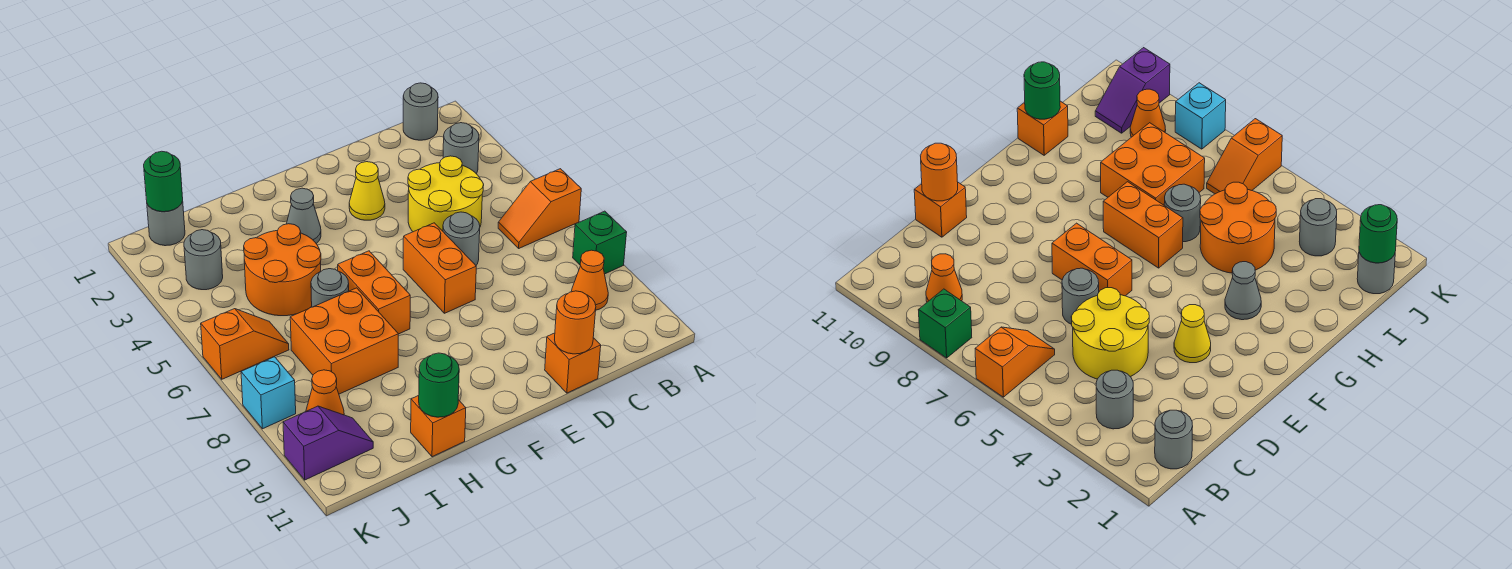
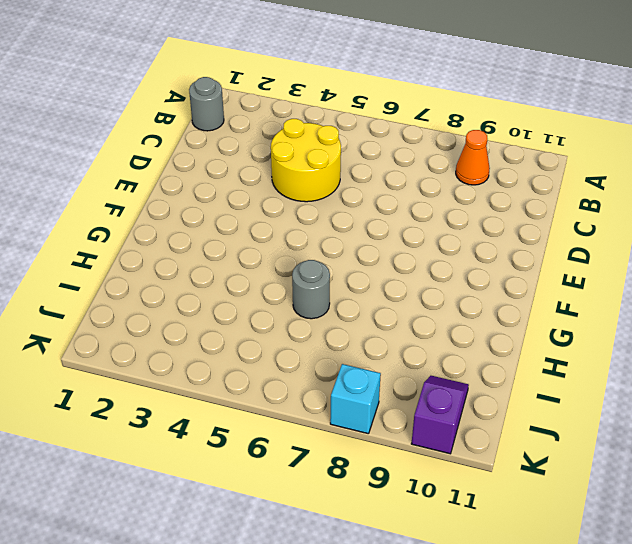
none -> orange slope A6:B6 level 1 top A
none -> green brick A8 level 1
none -> grey round brick B3 level 1

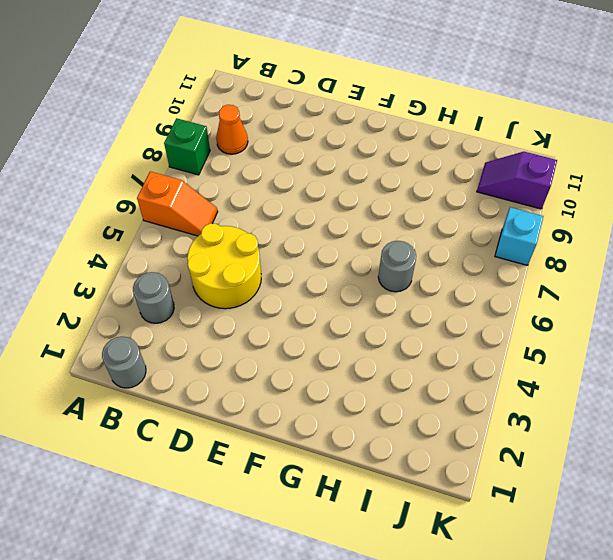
none -> grey round brick D6 level 1
none -> orange brick D11 level 1
none -> yellow cone E3 level 1

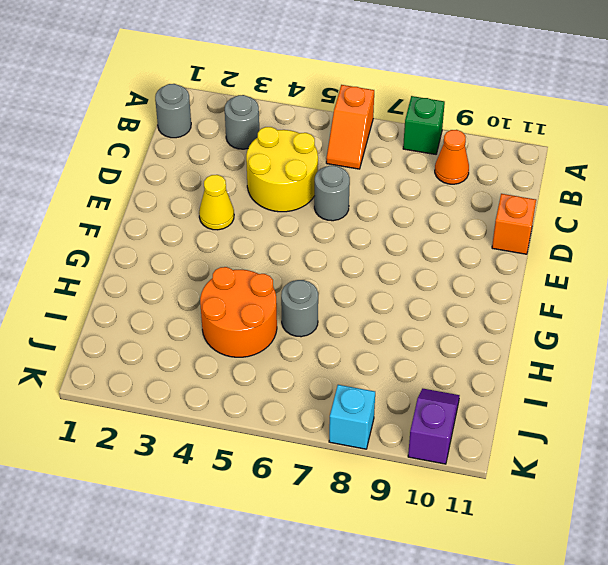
none -> orange brick E6:E7 level 1
none -> grey cone G3 level 1
none -> orange brick G6:G7 level 1

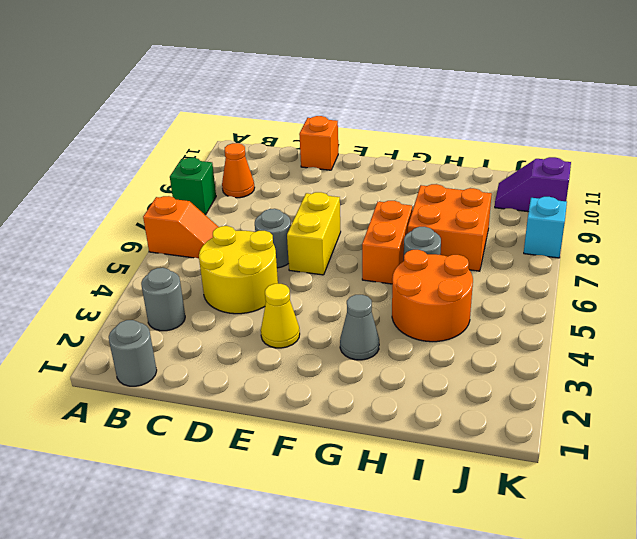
yellow brick E6:E7 level 1 -> orange brick E6:E7 level 1
none -> orange brick H11 level 1
none -> grey round brick J1 level 1
none -> grey round brick J3 level 1

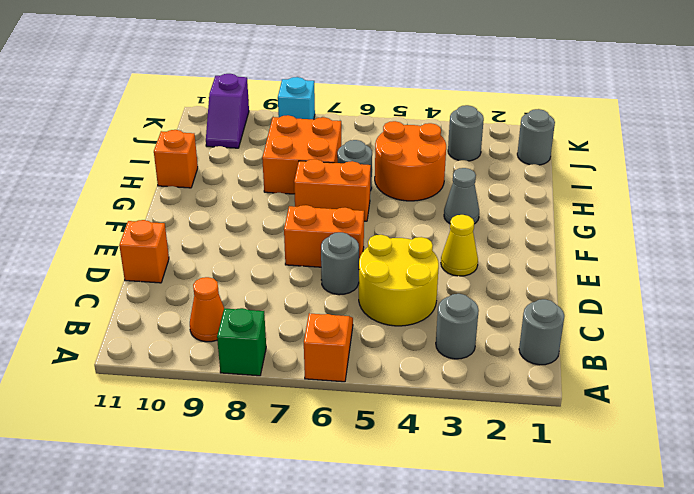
none -> orange slope J6:K6 level 1 top K
none -> orange cone J9 level 1
none -> orange round brick D11 level 2

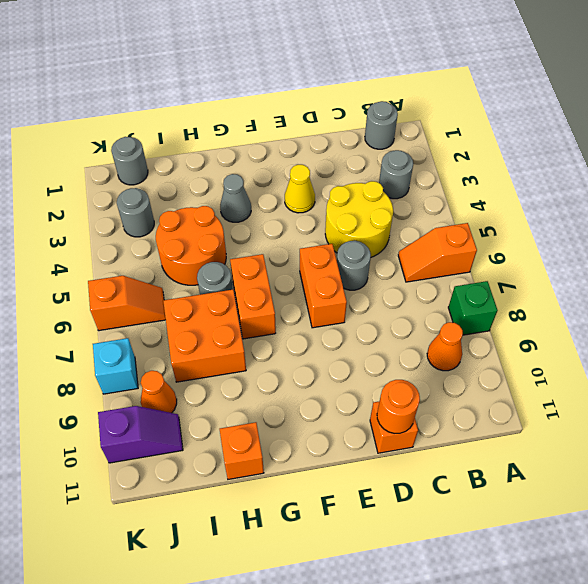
none -> green round brick H11 level 2
none -> green round brick J1 level 2

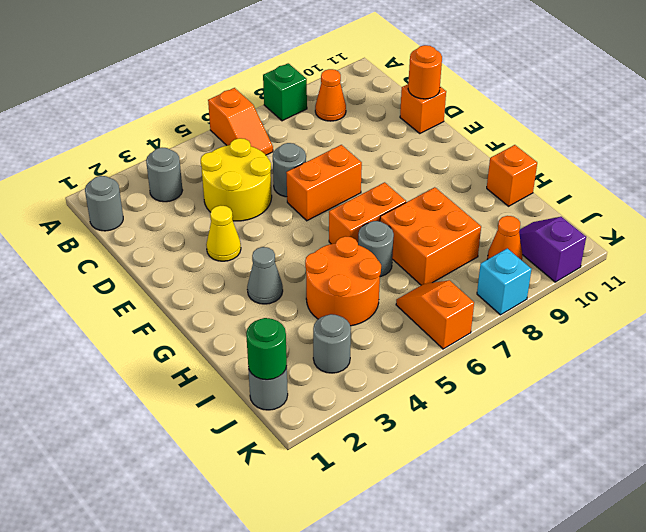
none -> green round brick H11 level 2

